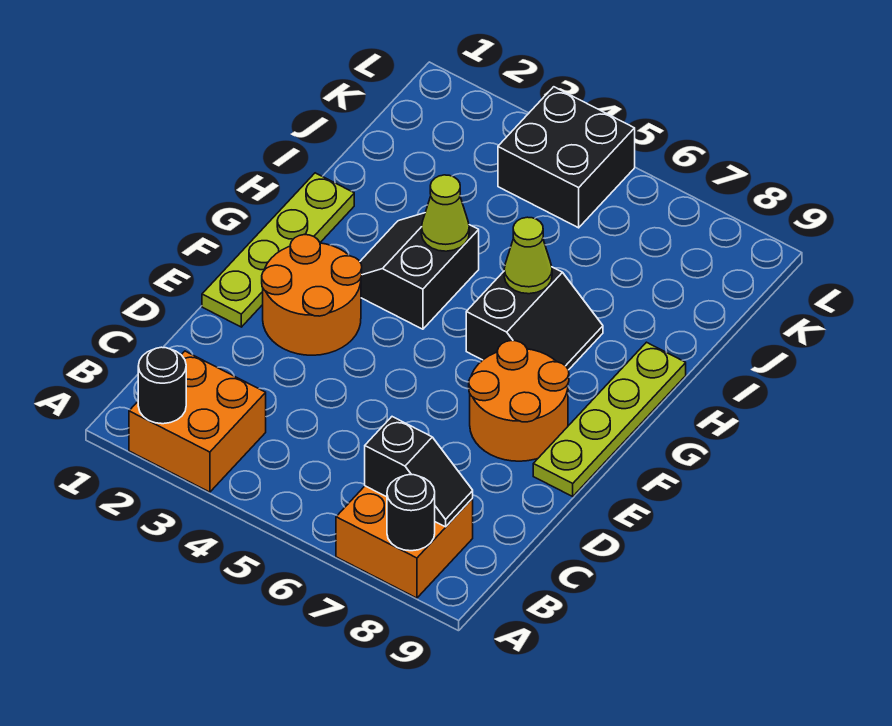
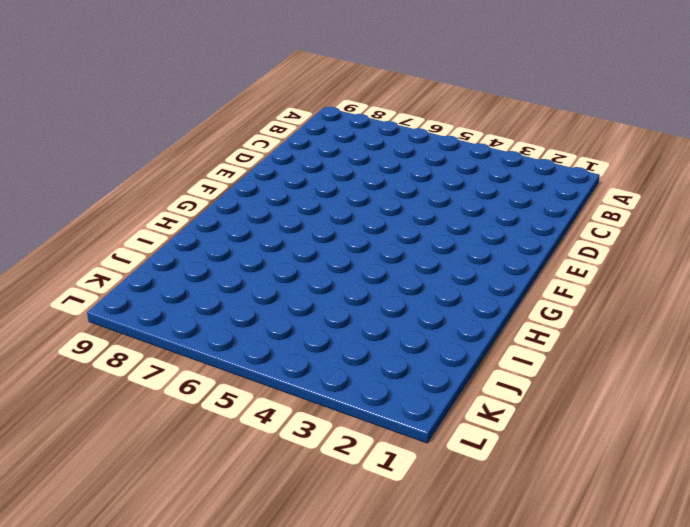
none -> orange brick A2:B3 level 1
none -> orange brick A7:B8 level 1
none -> lime plate E1:H1 level 1

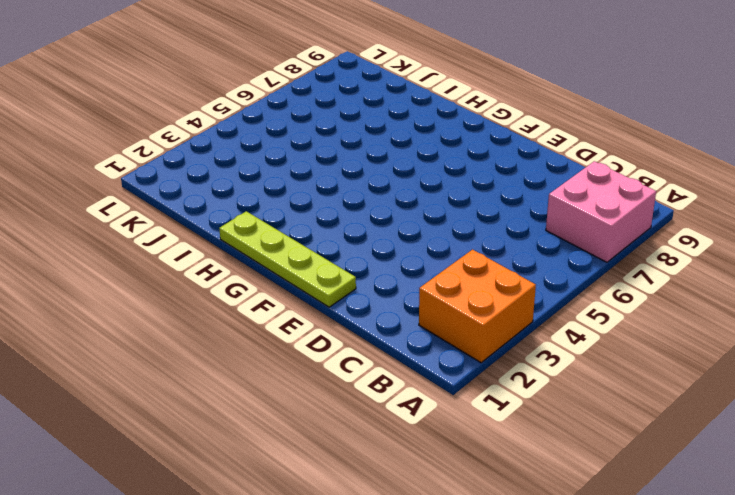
pink brick A7:B8 level 1 -> orange brick A7:B8 level 1
none -> orange round brick E2:F3 level 1
none -> orange round brick E7:F8 level 1
none -> lime plate E9:H9 level 1

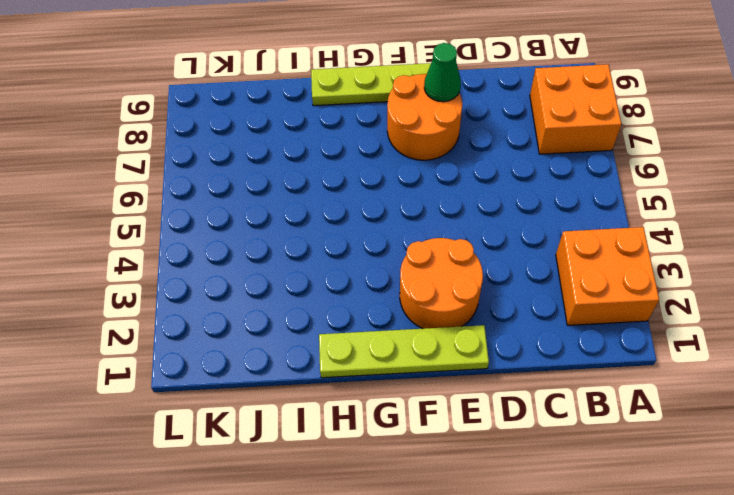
green cone E8 level 2 -> none
none -> black slope G3:H4 level 1 top 4
none -> black slope G6:H7 level 1 top 6
none -> black brick K4:L5 level 1

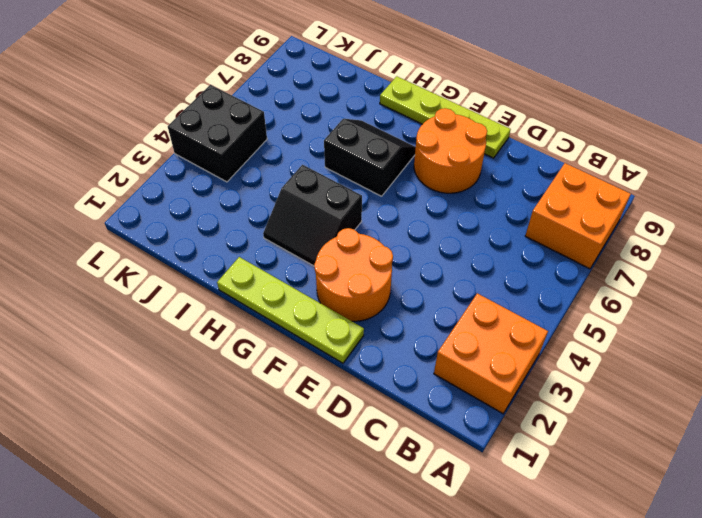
none -> black round brick A2 level 2
none -> black round brick A8 level 2
none -> black slope B7:B8 level 2 top 7

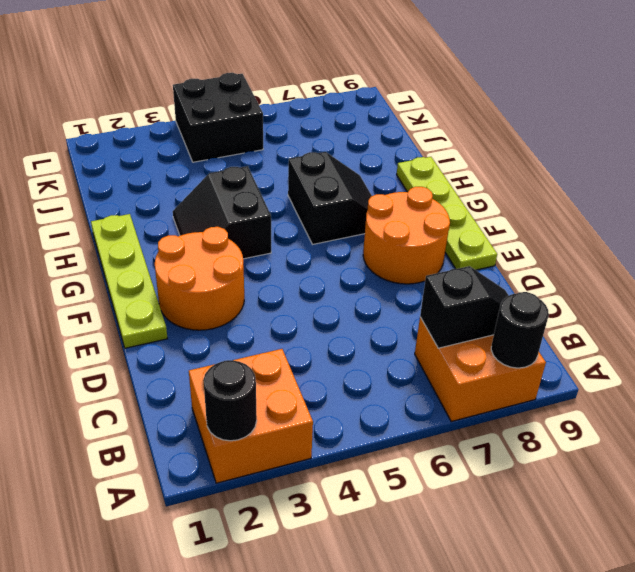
none -> lime cone H4 level 2
none -> lime cone H6 level 2

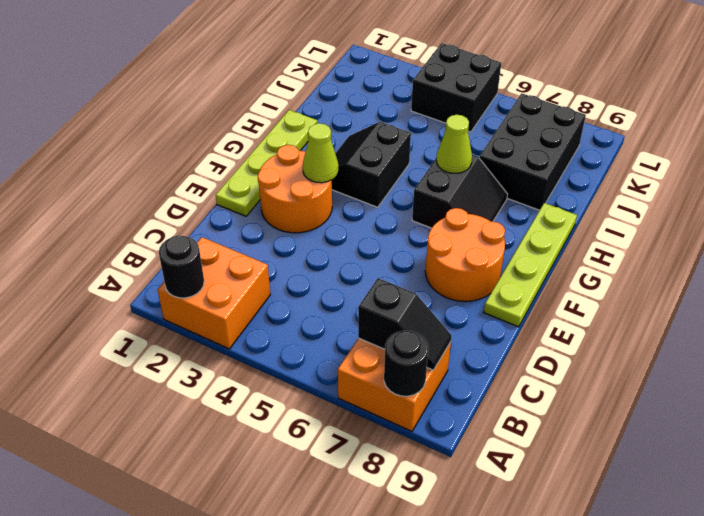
lime cone F3 level 2 -> lime cone H4 level 2
black brick I7:K8 level 1 -> none

